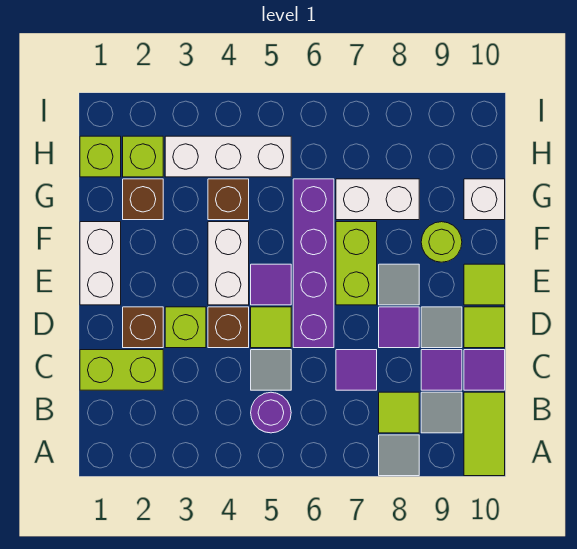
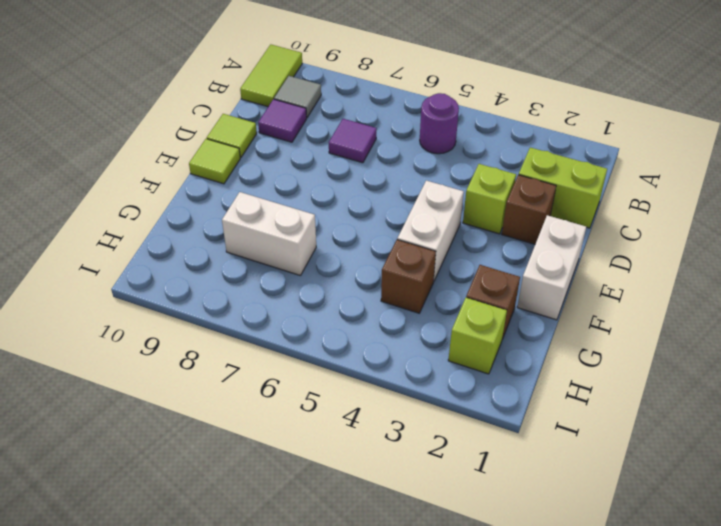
none -> grey tile A8 level 1
none -> lime tile B8 level 1
none -> grey tile C5 level 1
none -> purple tile C10 level 1

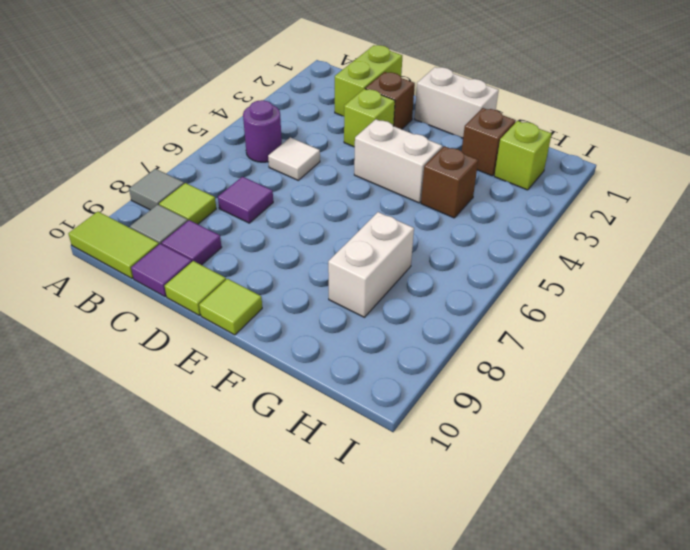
white tile C5 level 1 -> grey tile C5 level 1
none -> brown brick D4 level 1
none -> lime tile D5 level 1
none -> purple brick D6:G6 level 1
none -> purple tile D8 level 1

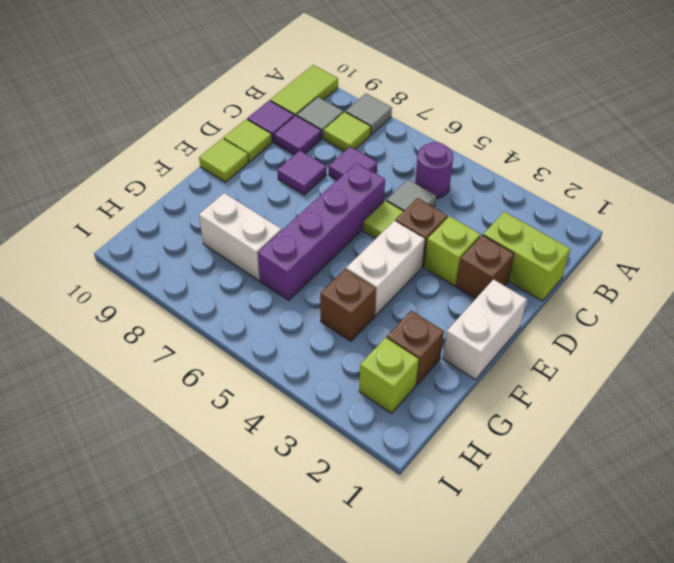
none -> grey tile D9 level 1
none -> purple tile E5 level 1
none -> lime brick E7:F7 level 1
none -> grey tile E8 level 1

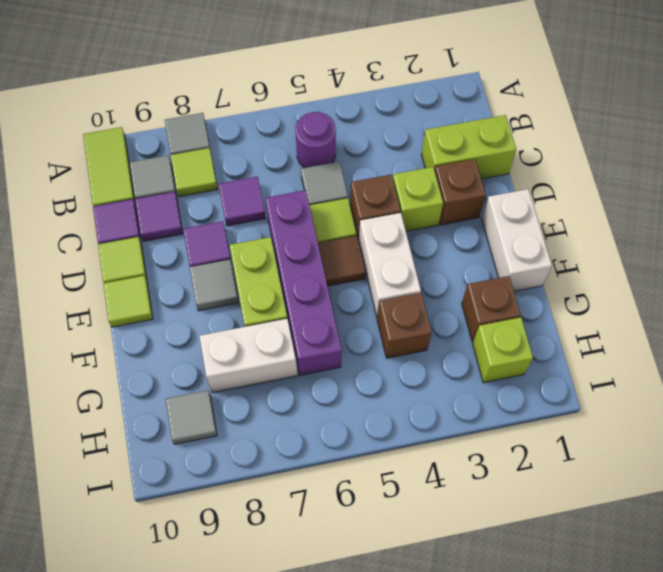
brown tile E5 level 1 -> purple tile E5 level 1
grey tile H9 level 1 -> grey tile D9 level 1
none -> lime round brick F9 level 1
none -> white brick G10 level 1
none -> lime brick H1 level 1
none -> white brick H3:H5 level 1

